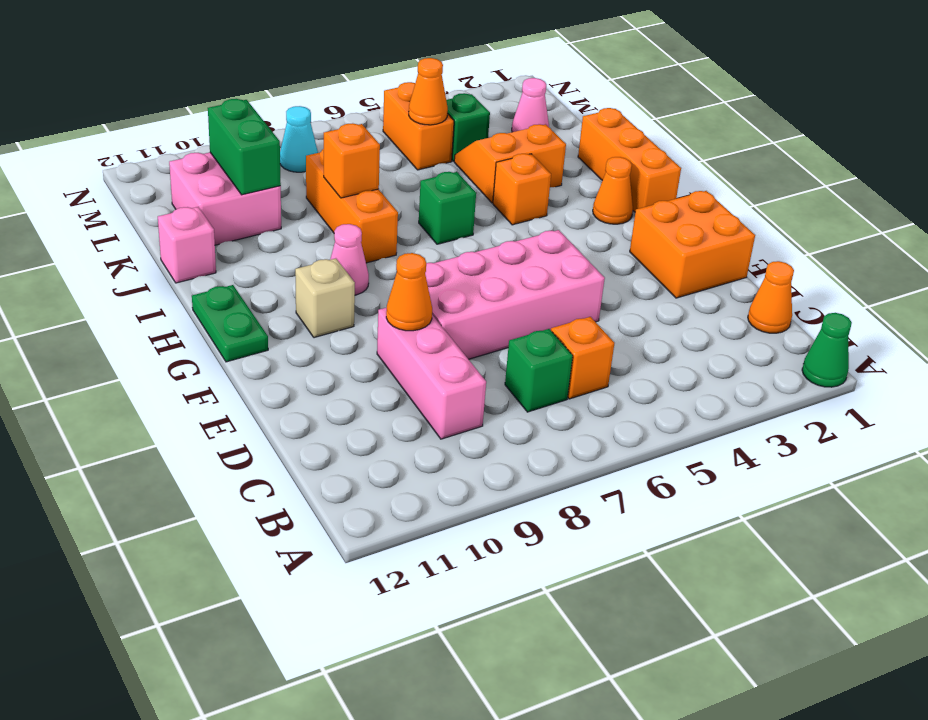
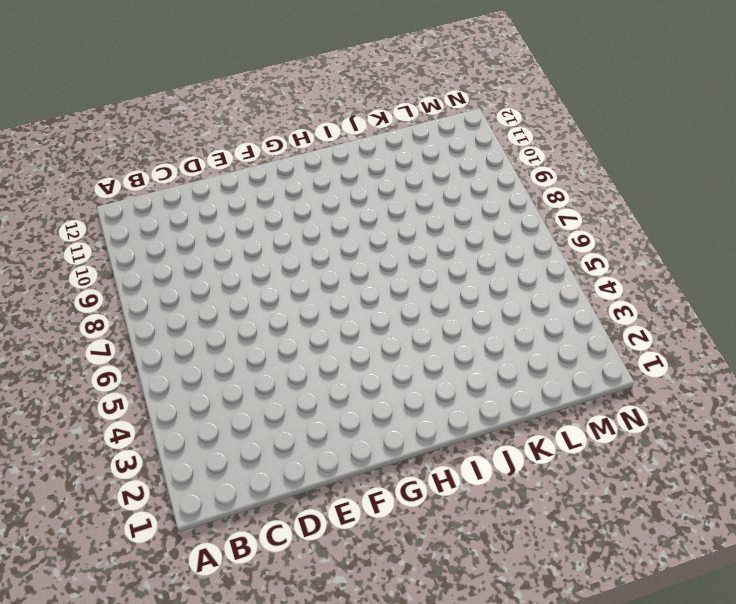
none -> green cone A1 level 1
none -> orange cone C1 level 1
none -> orange brick C6 level 1

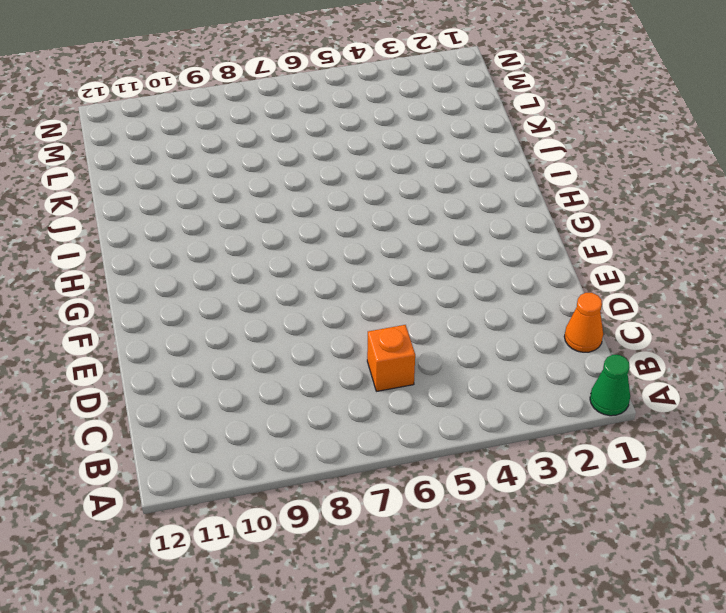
none -> green brick C7 level 1
none -> pink brick C9:E9 level 1
none -> orange brick E1:F2 level 1

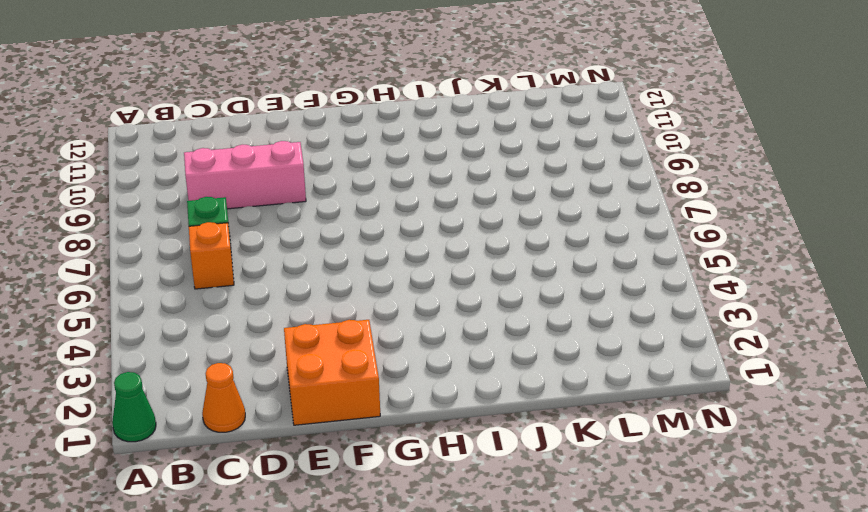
none -> pink brick E5:F8 level 1
none -> tan brick G10 level 1
none -> green plate G12:H12 level 1

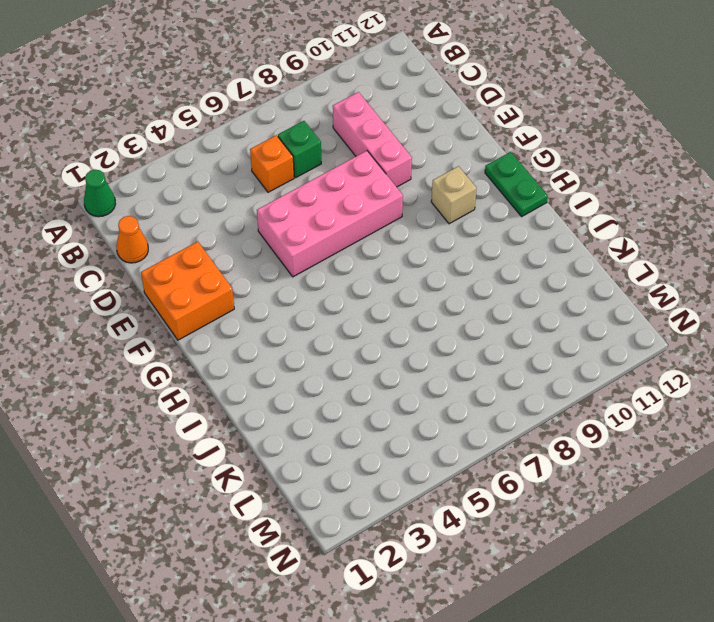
none -> orange brick H1:J1 level 1
none -> orange cone H2 level 1
none -> pink cone H9 level 1

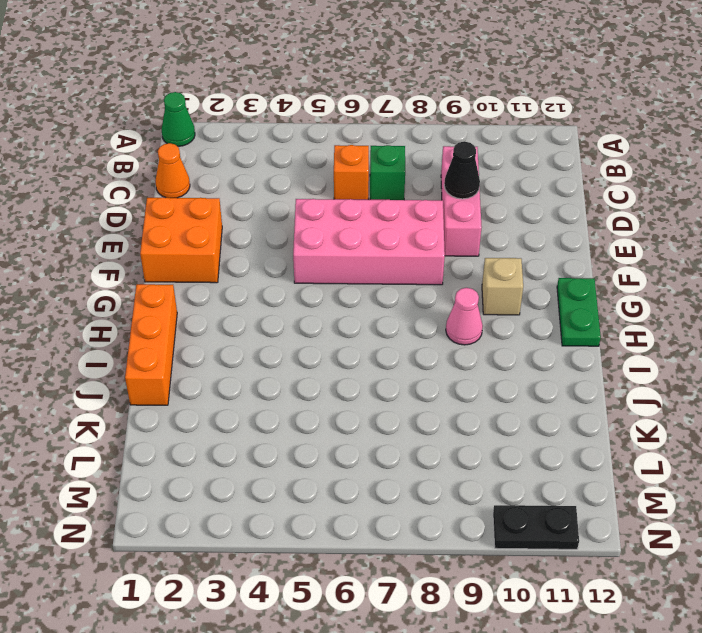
black cone D9 level 2 -> none
black plate N10:N11 level 1 -> none
none -> orange cone H2 level 1
none -> orange brick I4 level 1
none -> green brick I6 level 1

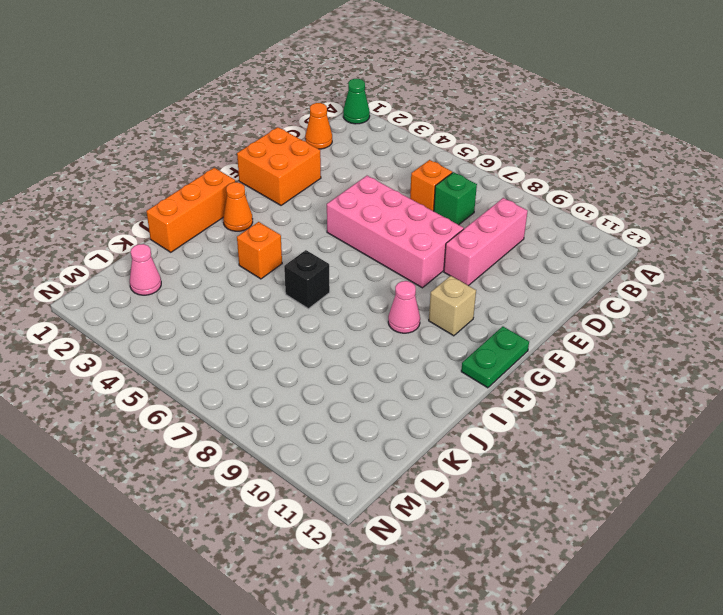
black brick I6 level 1 -> green brick I6 level 1
none -> orange brick I8:K8 level 1
none -> orange slope J3:K4 level 1 top J
none -> pink brick J12 level 1

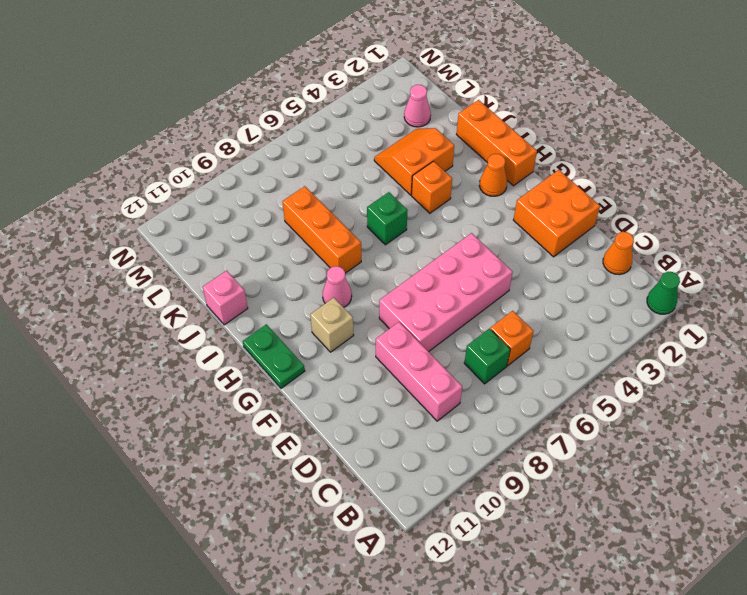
none -> pink brick K10:L11 level 1
none -> green brick L4 level 1
none -> orange brick L5:M5 level 1

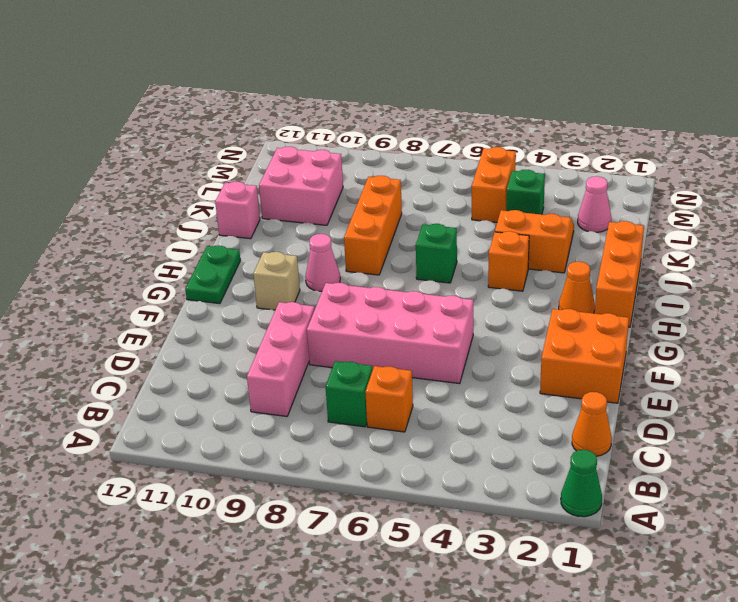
none -> cyan cone M8 level 1
none -> orange cone E9 level 2
none -> orange brick J8 level 2

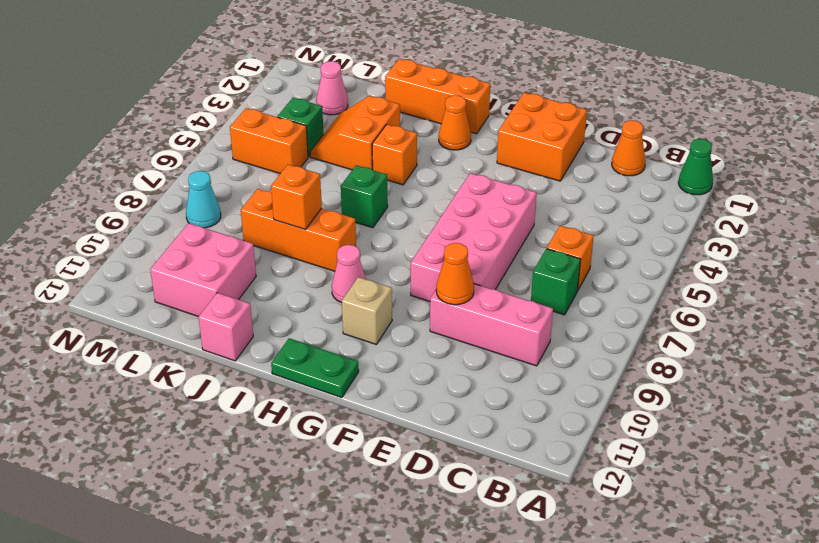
none -> green brick K10:L10 level 2
none -> orange cone L5 level 2

